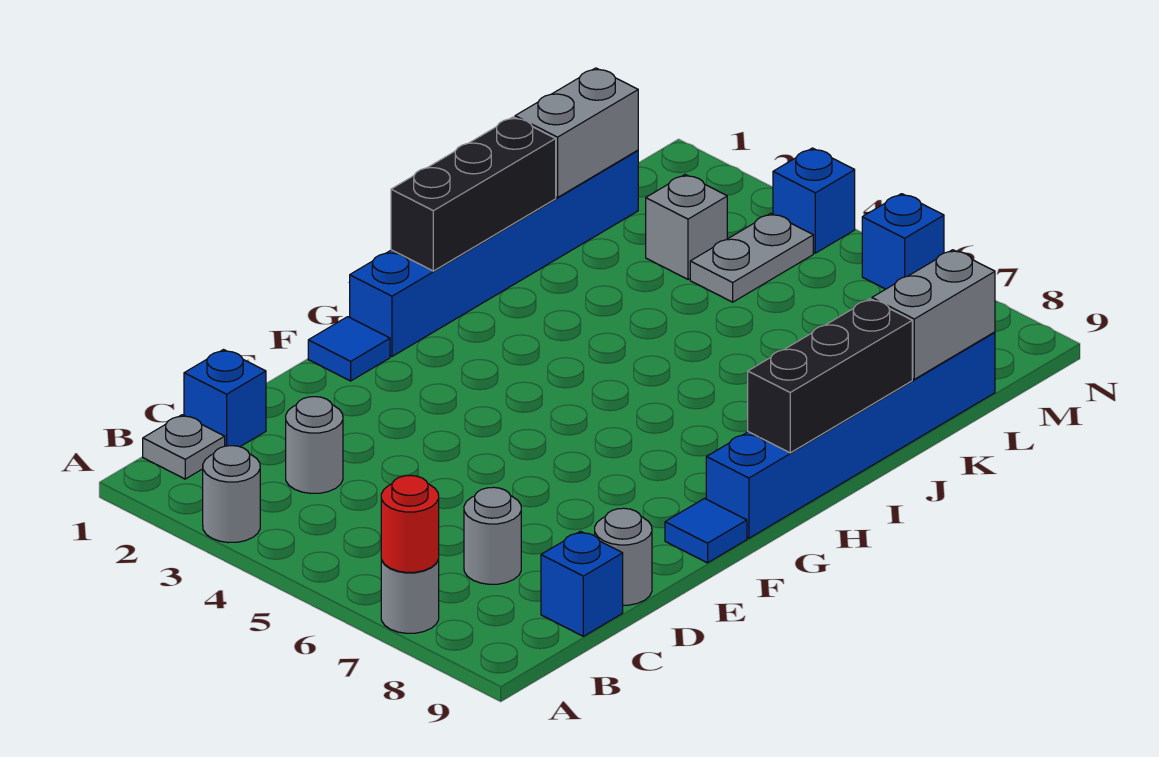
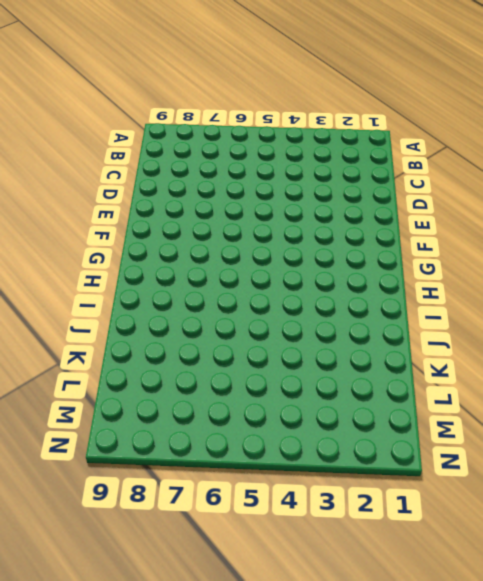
none -> grey round brick A3 level 1
none -> grey round brick A7 level 1
none -> grey plate B1 level 1

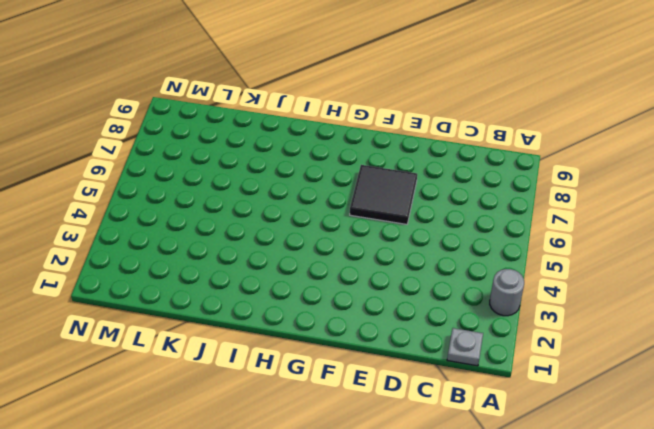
black tile E6:F7 level 1 -> none
none -> grey round brick A7 level 1
none -> blue brick C1 level 1
none -> grey round brick C3 level 1

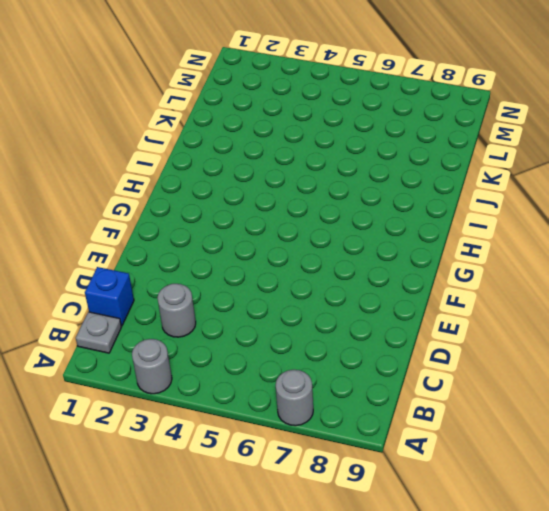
none -> grey round brick C7 level 1
none -> blue brick C9 level 1
none -> grey round brick D9 level 1

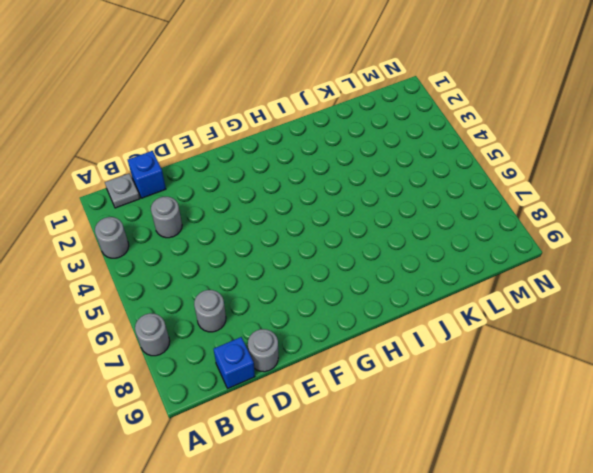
none -> blue tile F1 level 1
none -> blue tile F9 level 1
none -> blue brick G1:L1 level 1

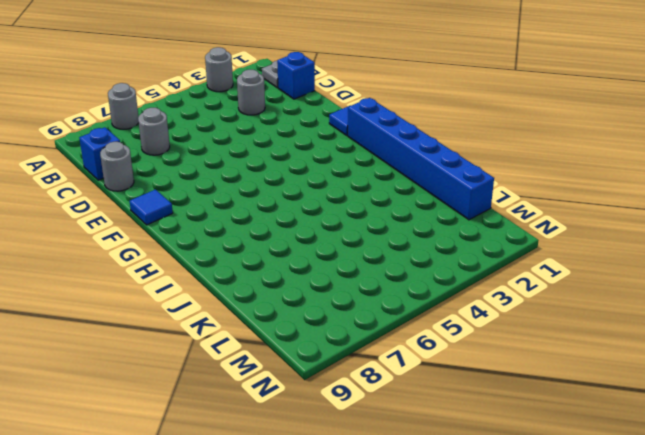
none -> blue brick G9:L9 level 1
none -> grey brick L3 level 1
none -> grey plate L4:M4 level 1

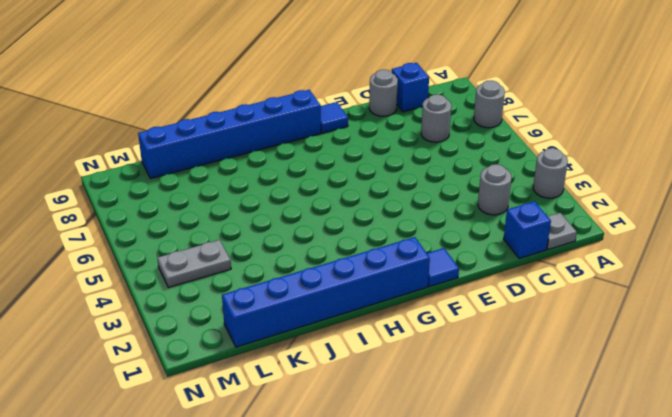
none -> grey brick L3 level 1
none -> blue brick N4 level 1
none -> blue brick N6 level 1

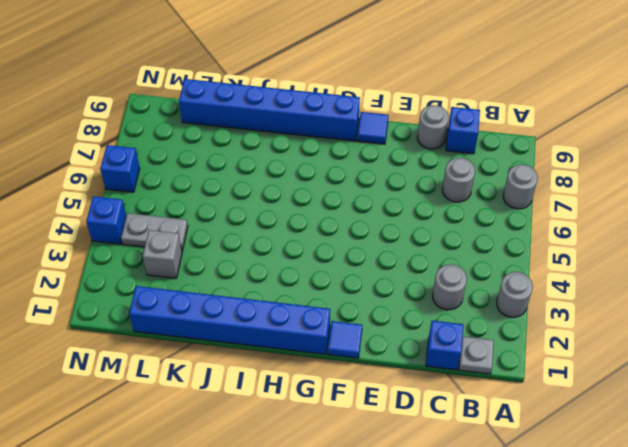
none -> red round brick A7 level 2
none -> black brick H1:J1 level 2
none -> black brick H9:J9 level 2

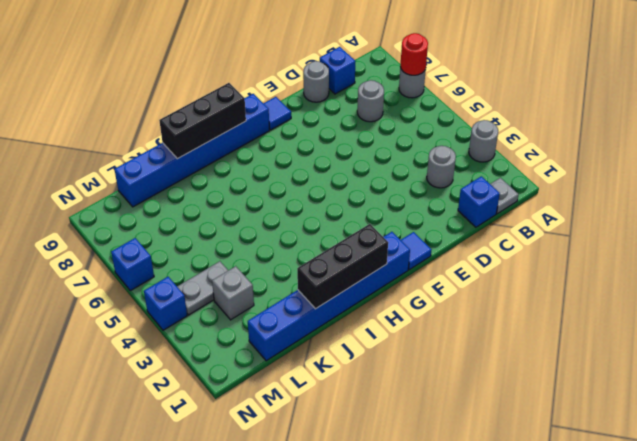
none -> grey brick K1:L1 level 2
none -> grey brick K9:L9 level 2

